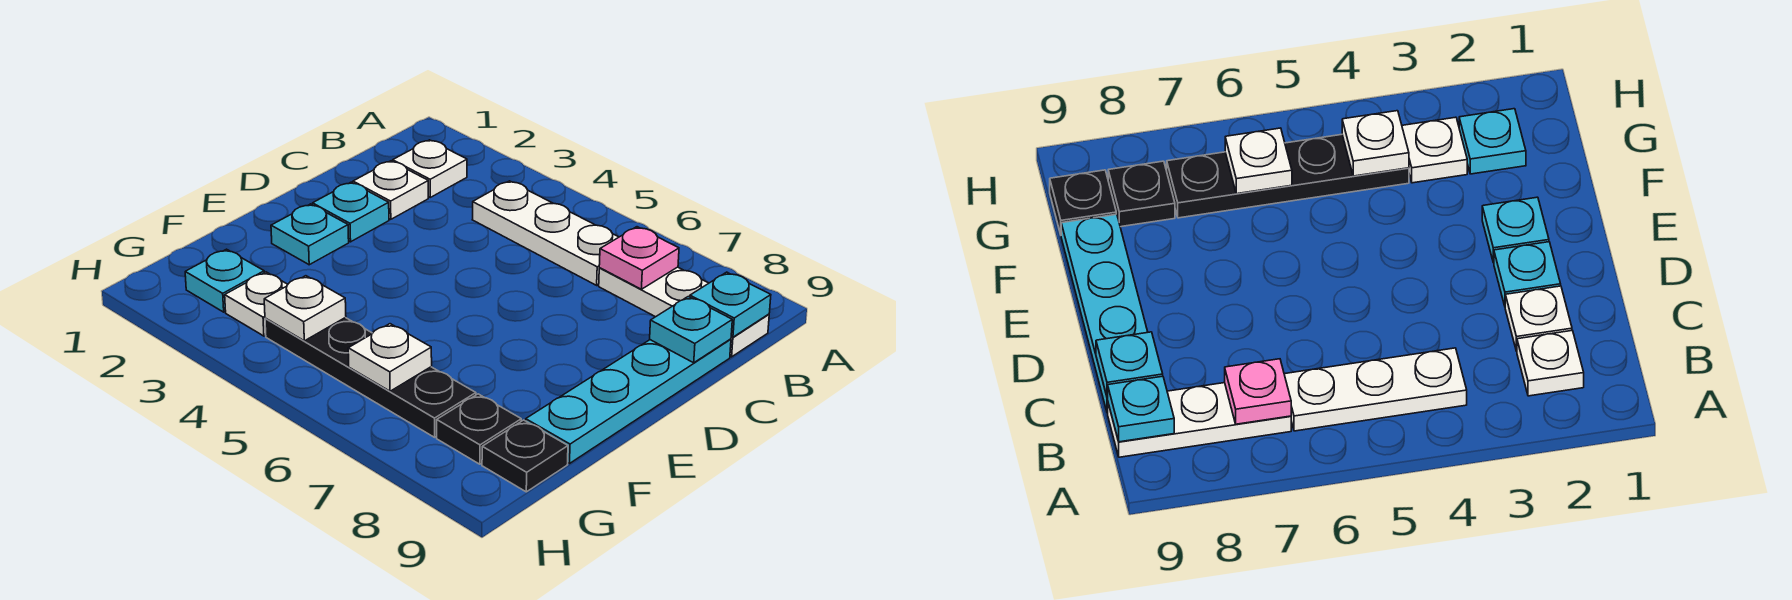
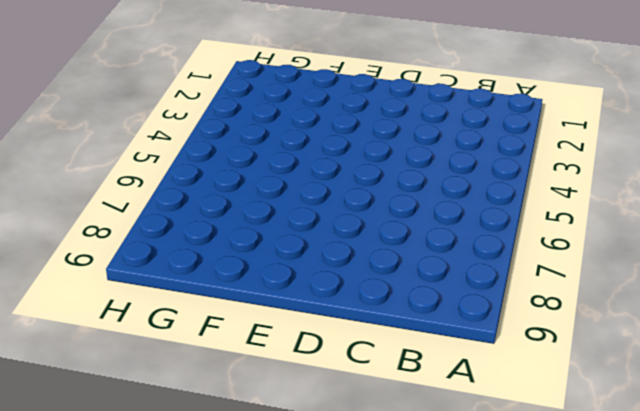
none -> white plate B2 level 1
none -> white plate B4:B6 level 1
none -> white plate B7:B9 level 1

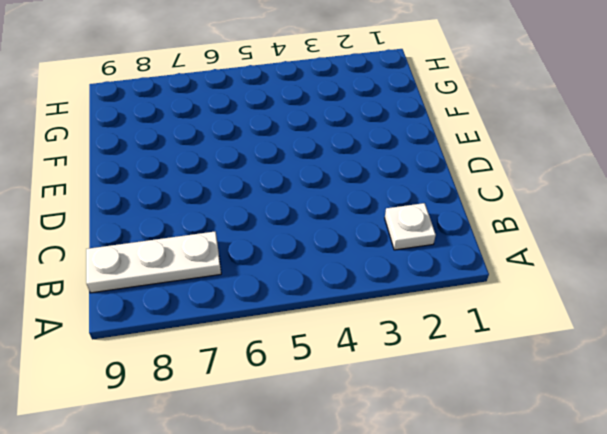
none -> white plate B4:B6 level 1
none -> white plate C2 level 1
none -> cyan plate C9:F9 level 1

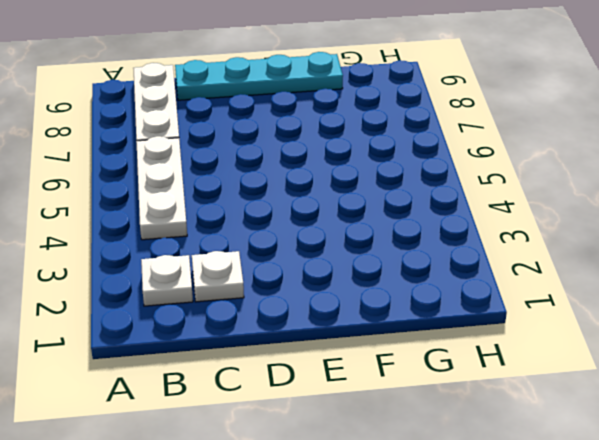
none -> cyan plate D2 level 1
none -> cyan plate E2 level 1
none -> cyan plate G2 level 1

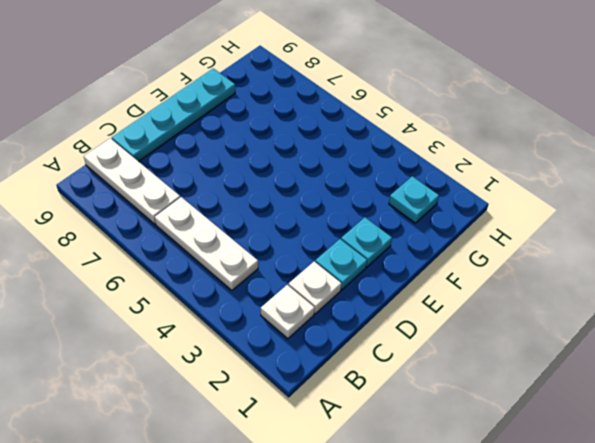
none -> white plate G3 level 1
none -> black plate G4:G7 level 1
none -> black plate G8 level 1

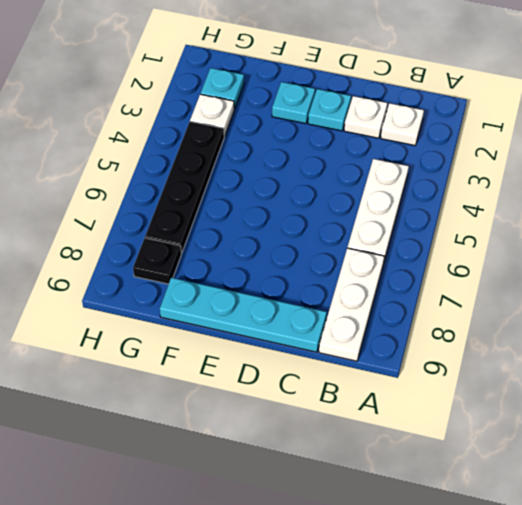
none -> black plate G9 level 1
none -> pink plate B7 level 2
none -> cyan plate B9 level 2

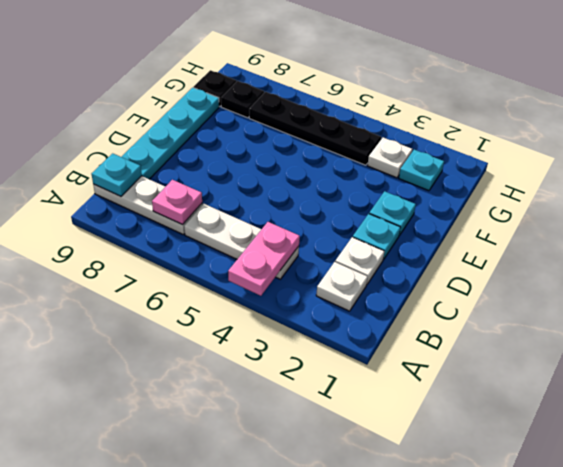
pink plate A4:B4 level 2 -> none
none -> cyan plate C9 level 2
none -> white plate G4 level 2
none -> white plate G6 level 2

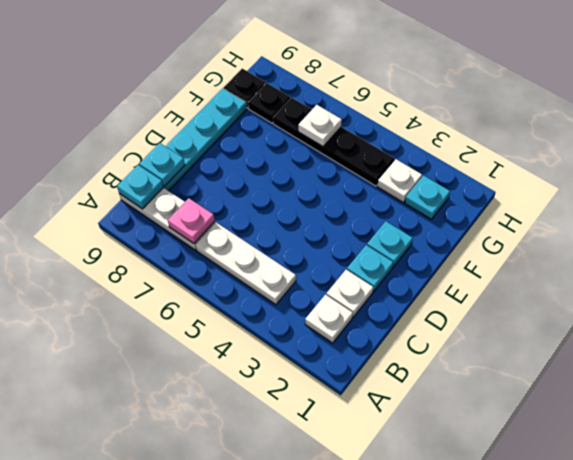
none -> white plate G4 level 2

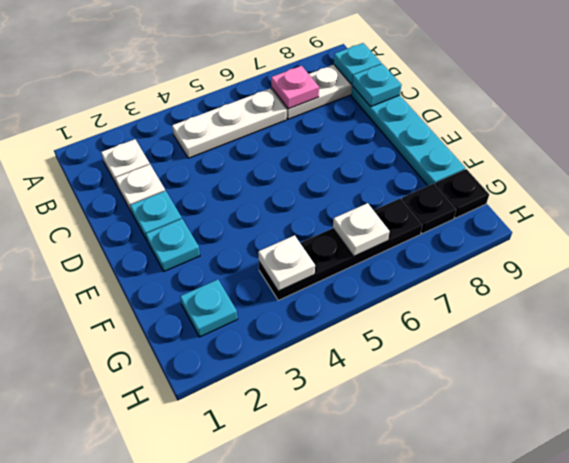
none -> white plate G3 level 1

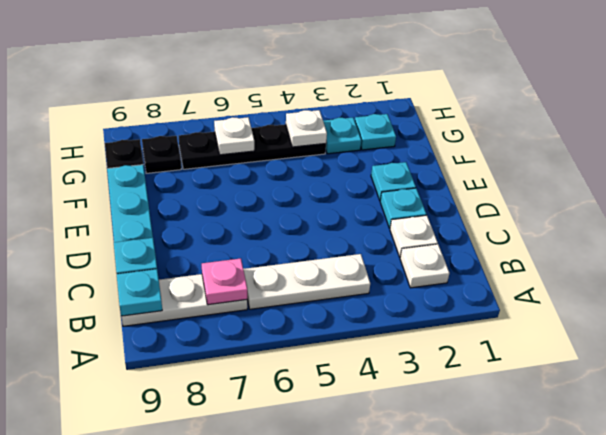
cyan plate G3 level 1 -> white plate G3 level 1

